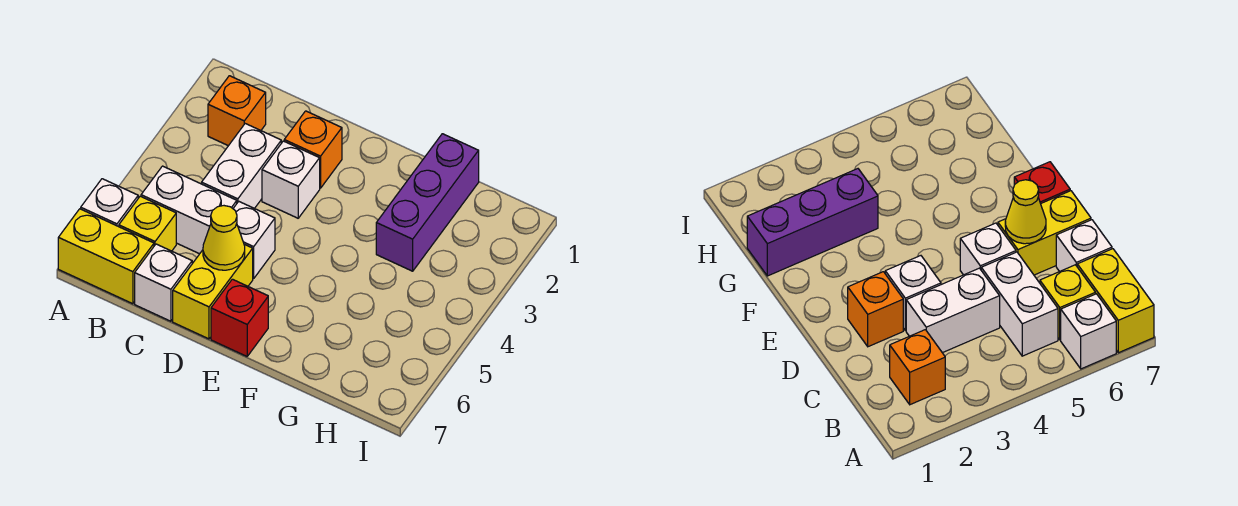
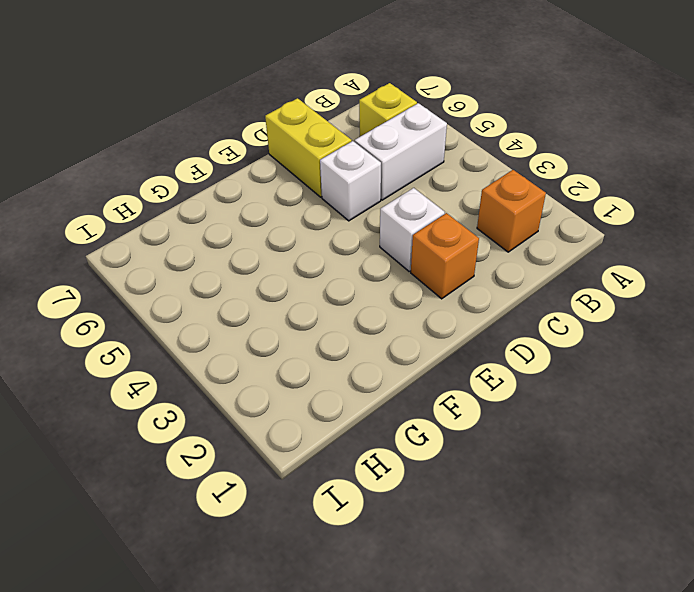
none -> white brick A6 level 1
none -> yellow brick A7:B7 level 1
none -> white brick C3:C4 level 1

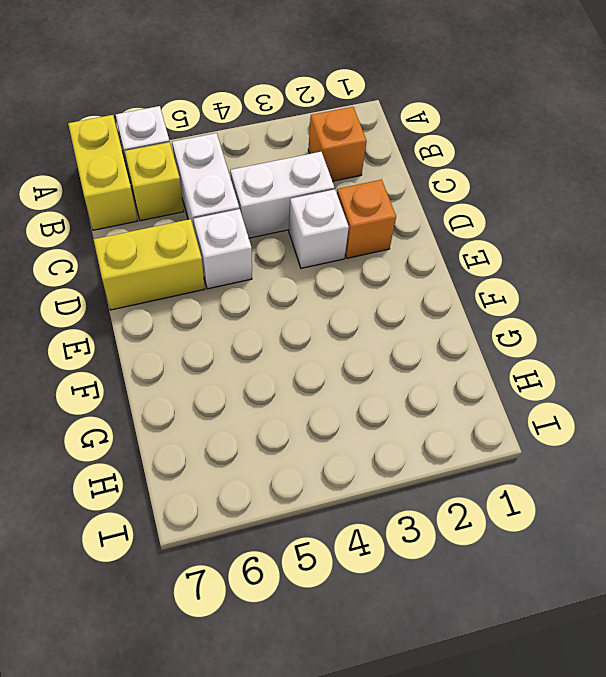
none -> white brick C7 level 1
none -> red brick E7 level 1
none -> purple brick G1:G3 level 1

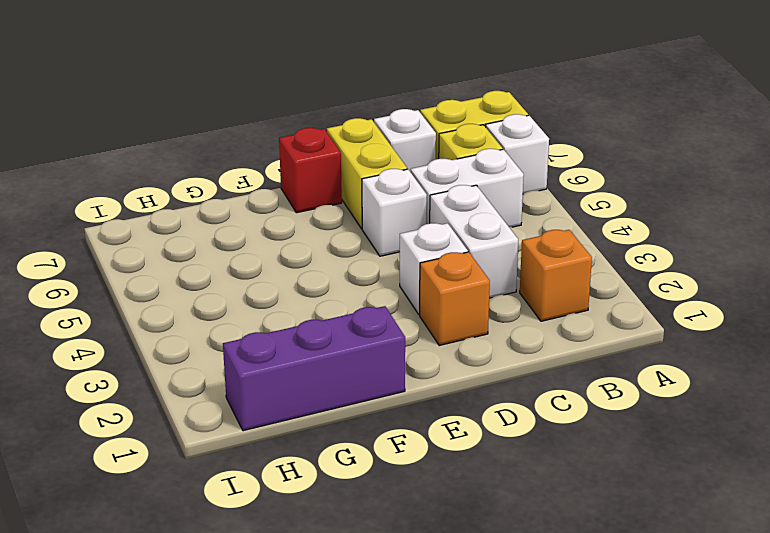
purple brick F1:H1 level 1 -> purple brick G1:G3 level 1
none -> yellow cone D6 level 2

